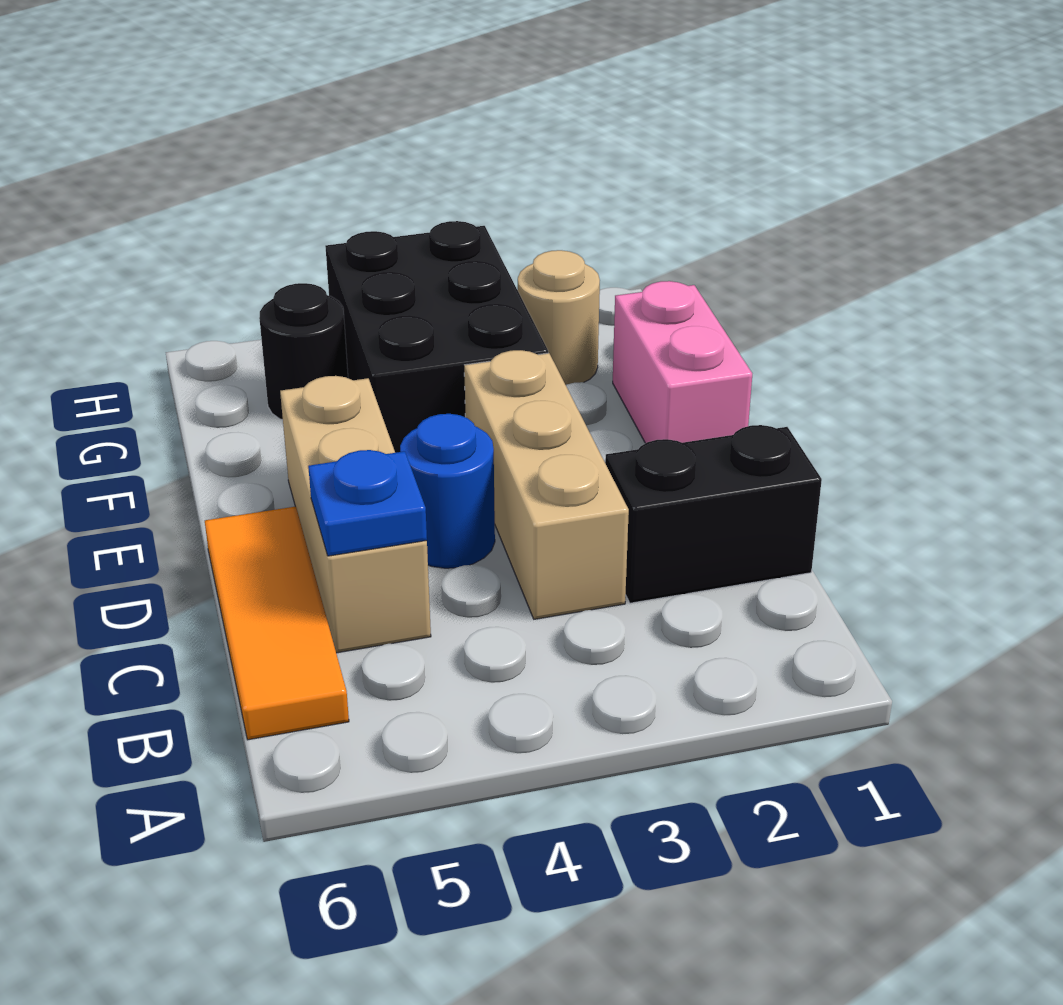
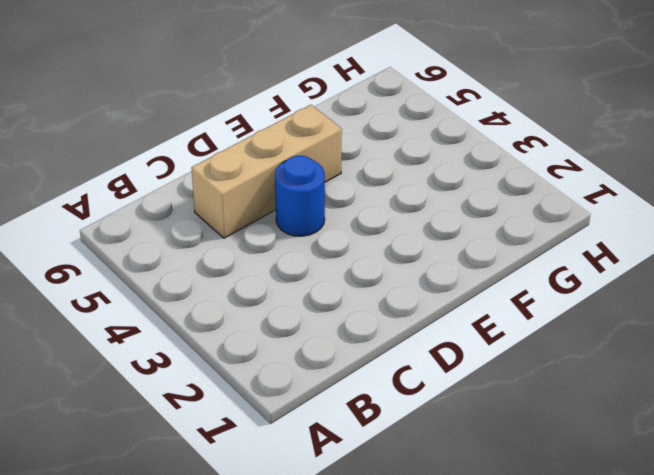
none -> orange tile B6:D6 level 1
none -> black brick C1:C2 level 1

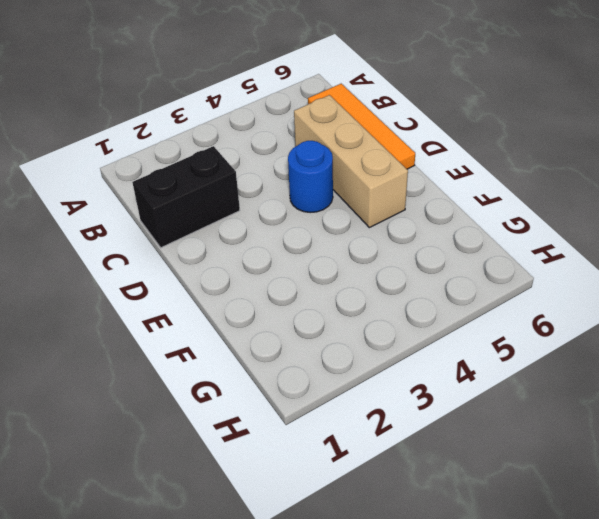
none -> tan brick C3:E3 level 1
none -> pink brick E1:F1 level 1

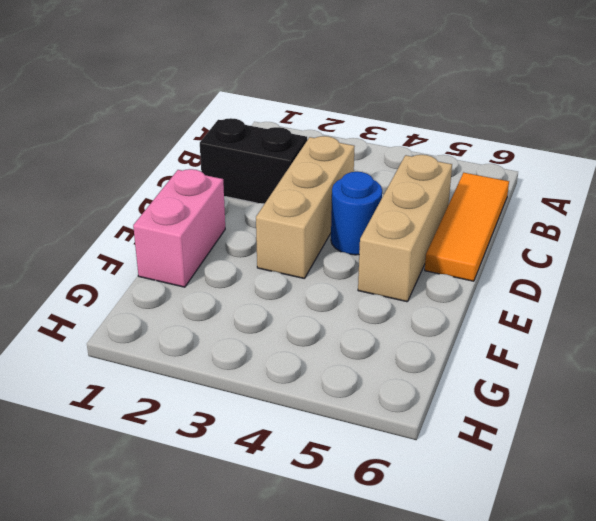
none -> black brick F3:H4 level 1
none -> tan round brick G2 level 1

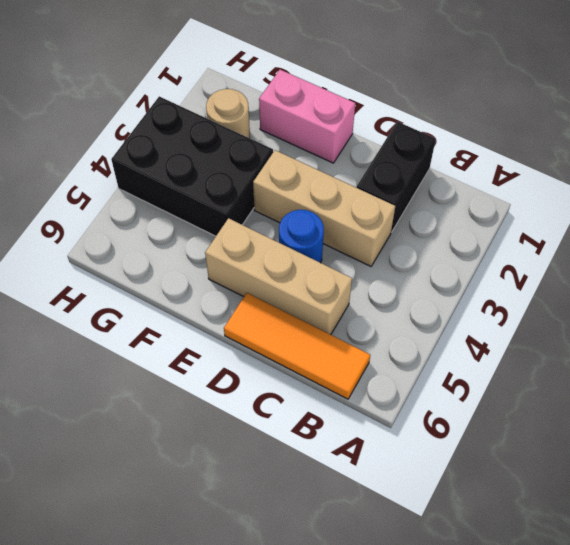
none -> black round brick G5 level 1
none -> blue plate C5 level 2

